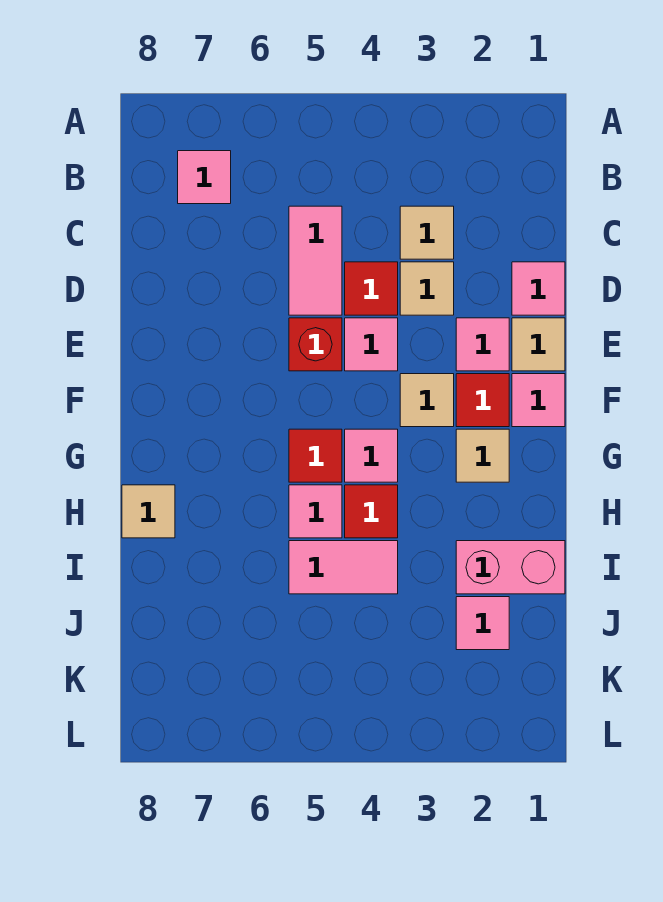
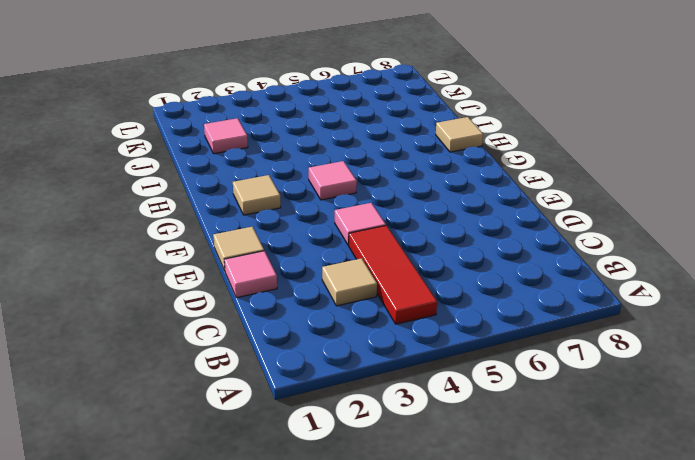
red tile B4:D4 level 1 -> red tile D4 level 1
none -> pink tile B7 level 1
none -> pink tile C5:D5 level 1
none -> tan tile D3 level 1

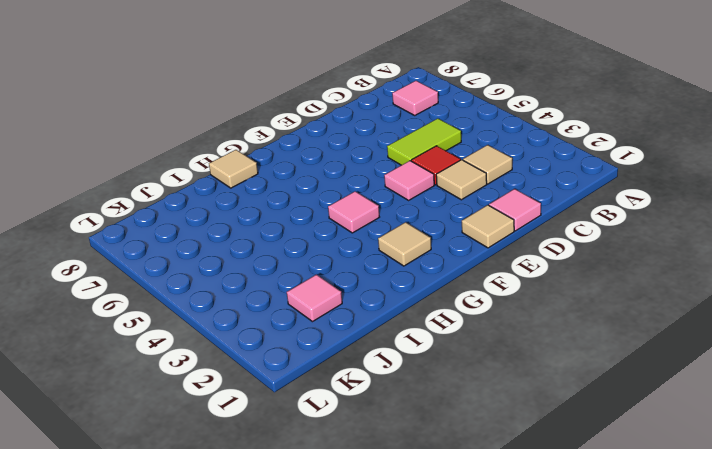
lime tile C5:D5 level 1 -> pink tile C5:D5 level 1
none -> pink tile E2 level 1
none -> red brick E5 level 1
none -> pink tile F1 level 1

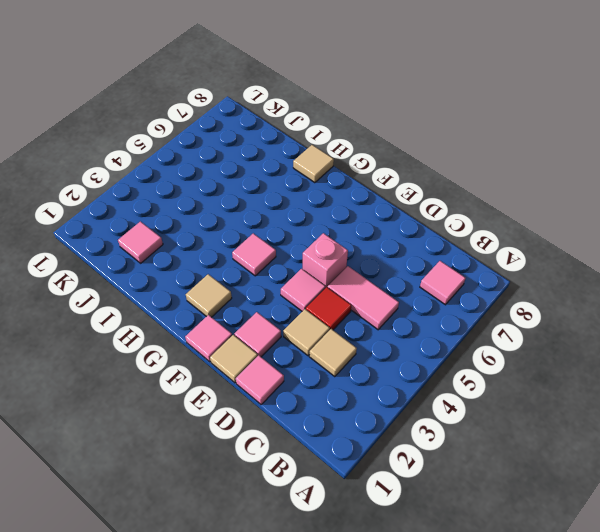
pink brick E5 level 1 -> red brick E5 level 1
none -> red tile F2 level 1
none -> tan tile F3 level 1
none -> red tile G5 level 1

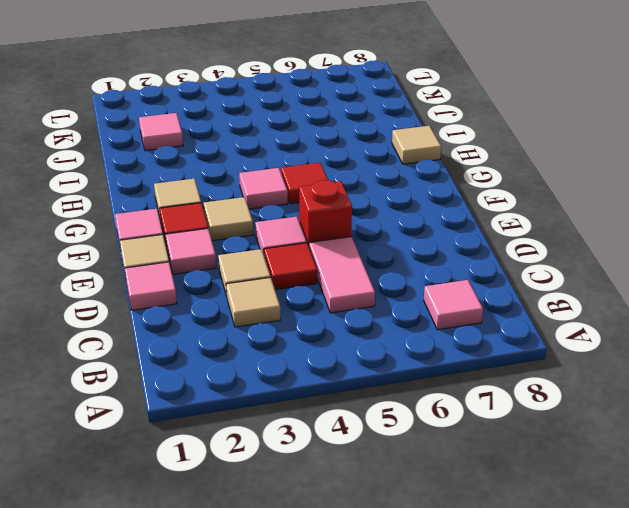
none -> red tile H4 level 1
none -> pink tile H5 level 1
none -> pink brick I1:I2 level 1

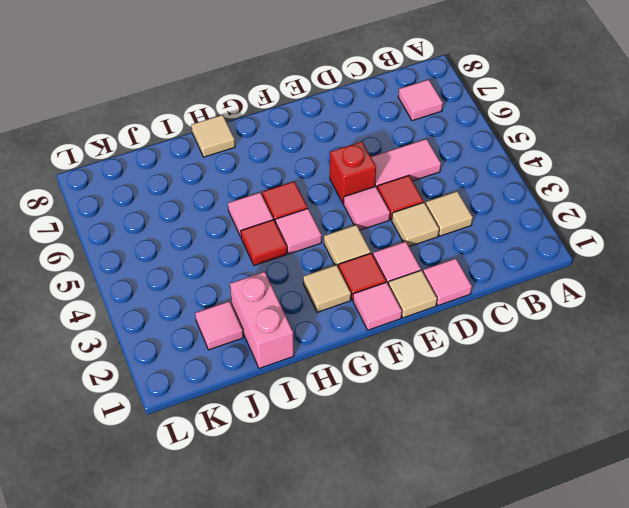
none -> pink tile I4:I5 level 1

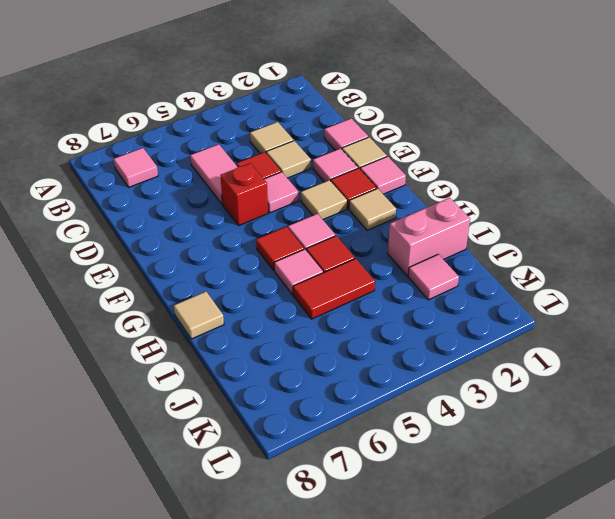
red tile I4:I5 level 1 -> pink tile I4:I5 level 1

